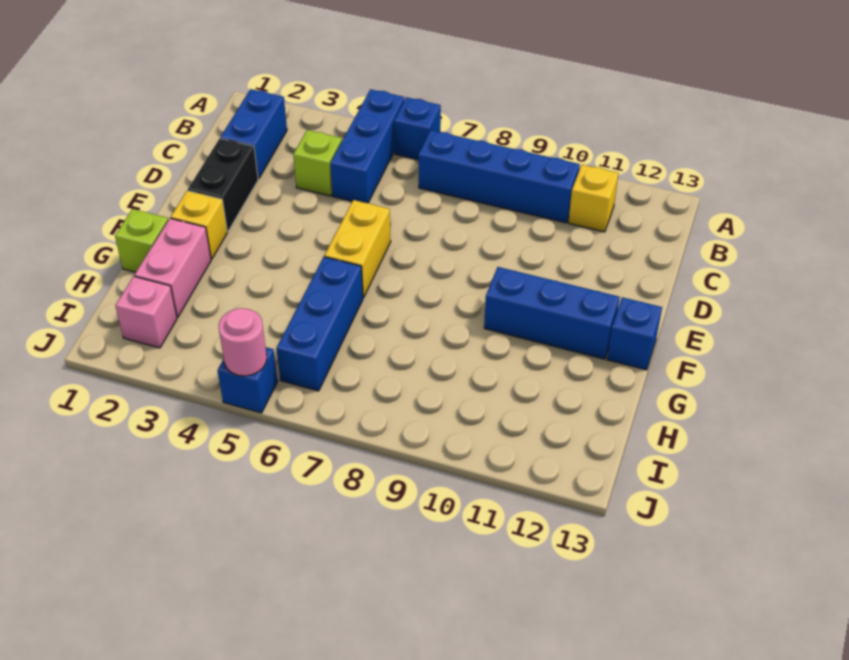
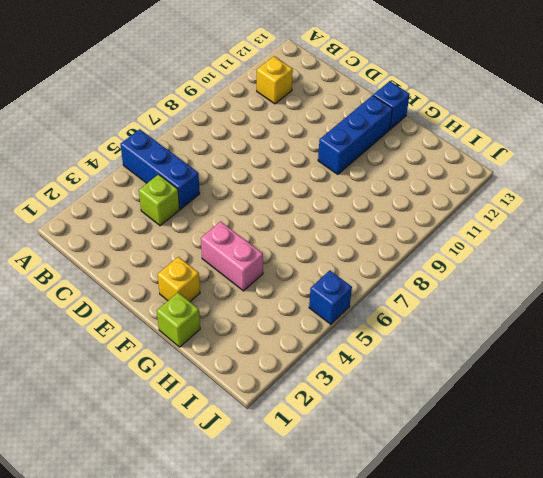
pink brick F4:G4 level 1 -> pink brick G2:H2 level 1
none -> blue brick A6 level 1
none -> blue brick B2:C2 level 1
none -> blue brick B7:B10 level 1

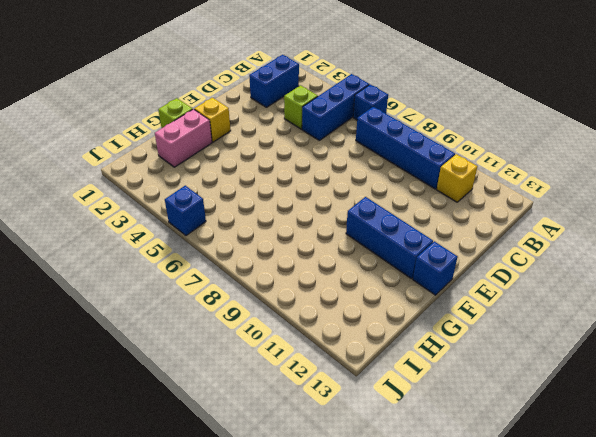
none -> black brick D2:E2 level 1
none -> yellow brick E6:F6 level 1
none -> blue brick G6:I6 level 1

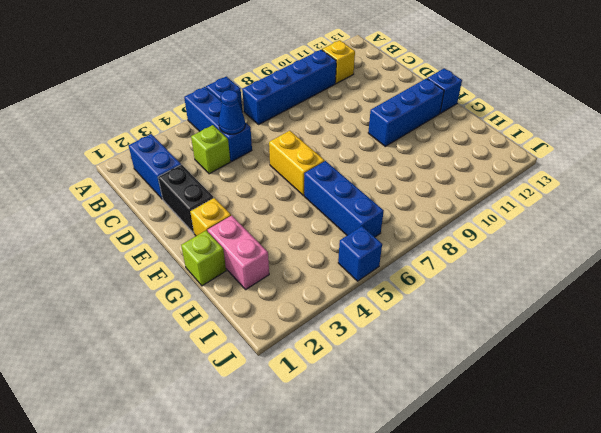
blue cone C5 level 2 -> none
none -> pink brick I2 level 1
none -> pink round brick J5 level 2

